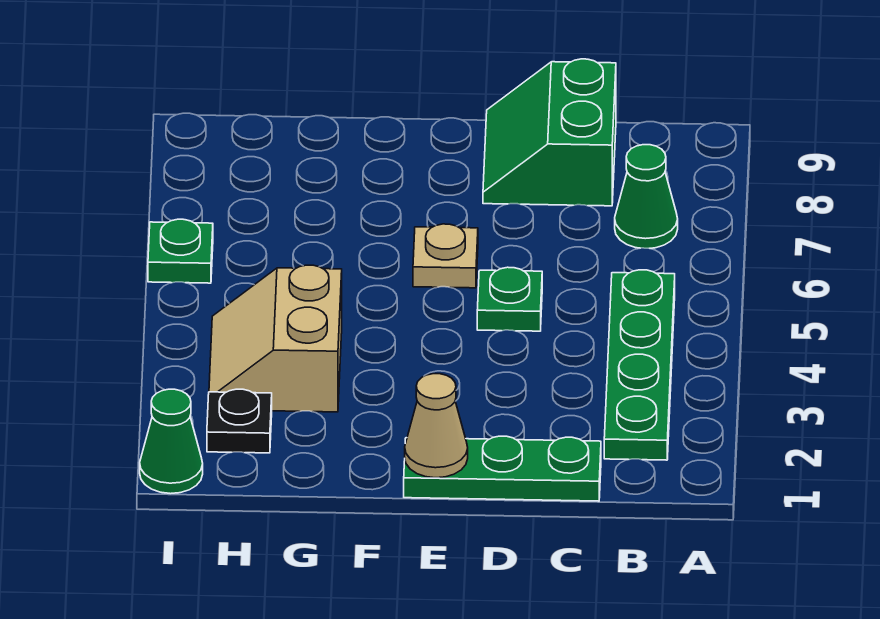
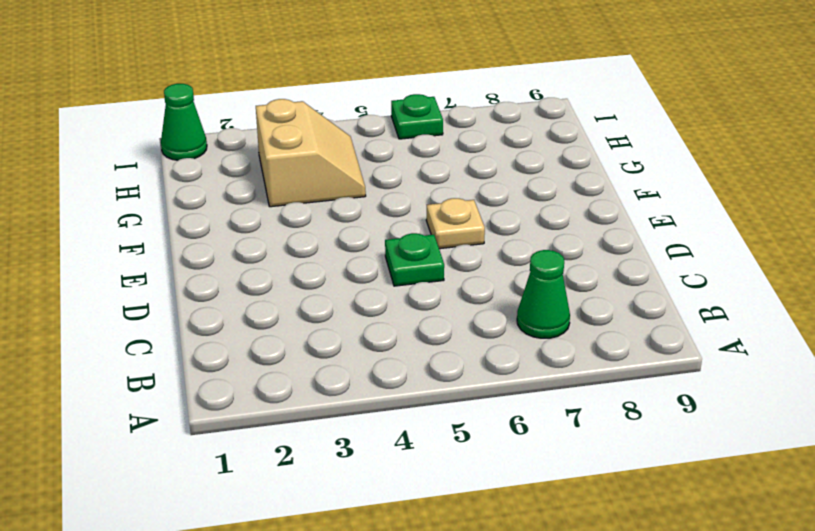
tan slope G3:H4 level 1 top 3 -> tan slope G3:H4 level 1 top G
none -> green plate B2:B5 level 1
none -> green plate C1:E1 level 1

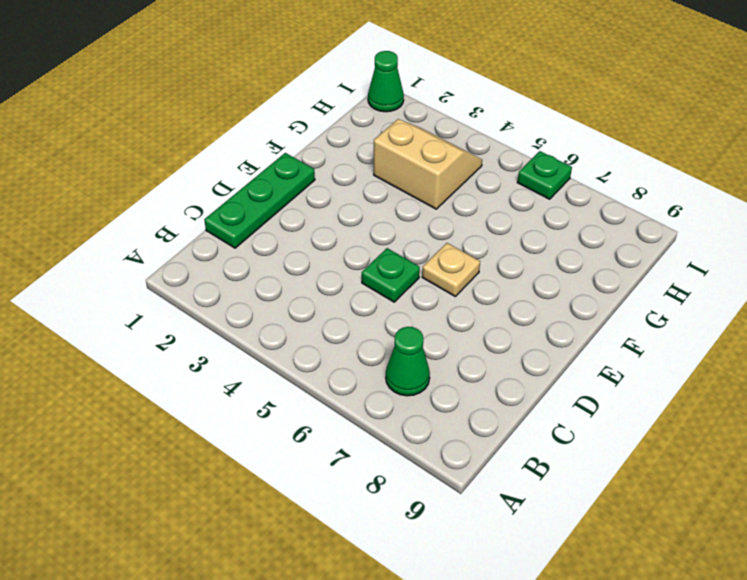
none -> green plate B2:B5 level 1
none -> green slope C8:D9 level 1 top C

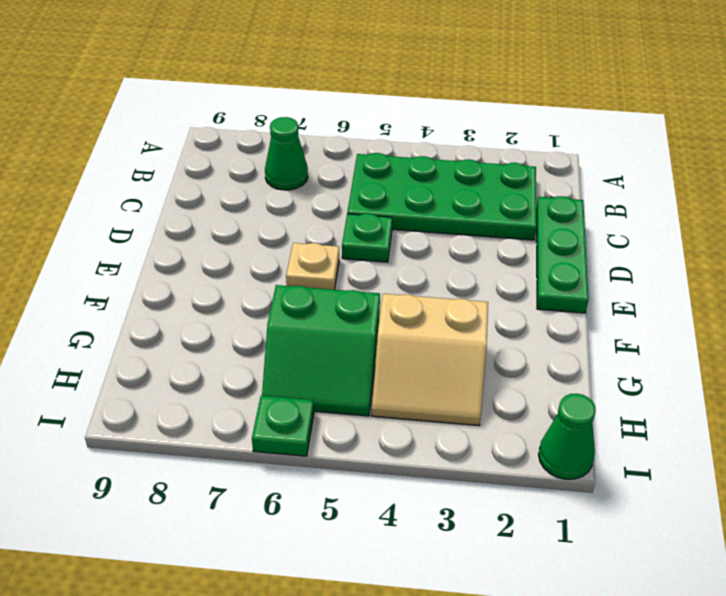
green plate B2:C5 level 1 -> green plate B2:B5 level 1
green slope G5:H6 level 1 top G -> green slope C8:D9 level 1 top C
none -> black plate H2 level 1
none -> tan cone E1 level 2

